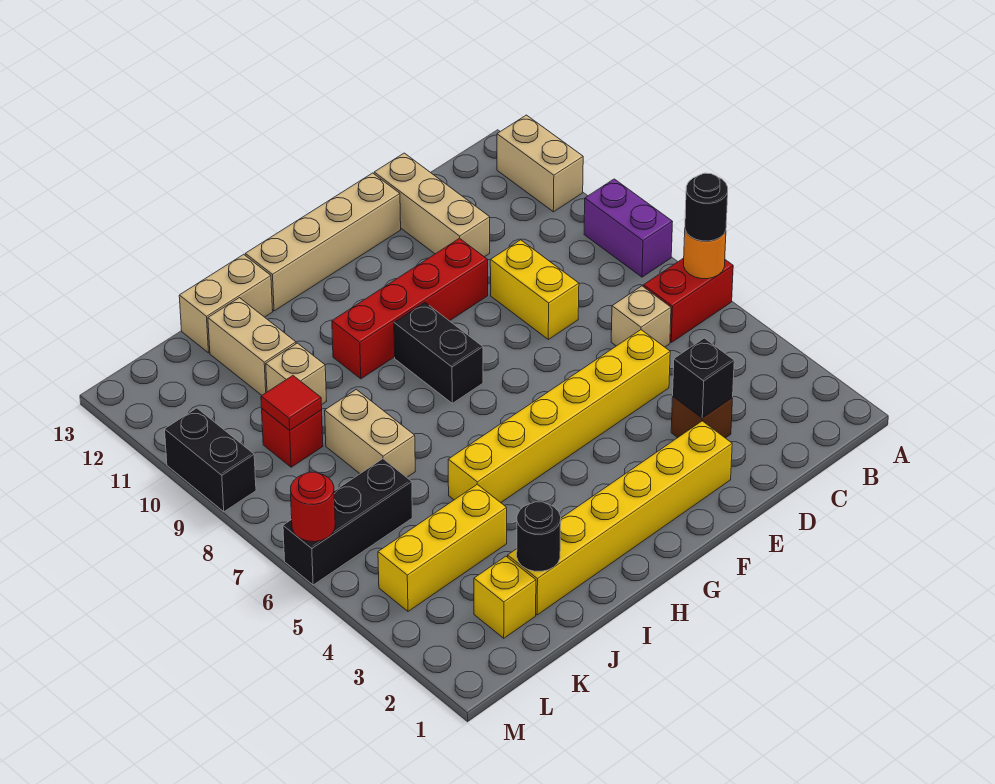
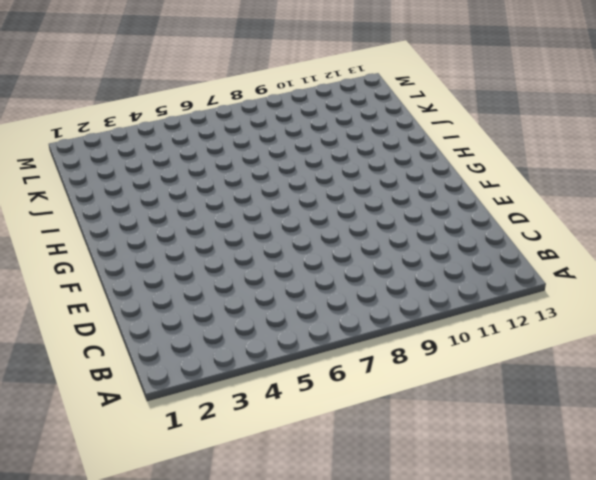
none -> red brick A6:B6 level 1
none -> purple brick A8:A9 level 1
none -> tan brick A11:A12 level 1

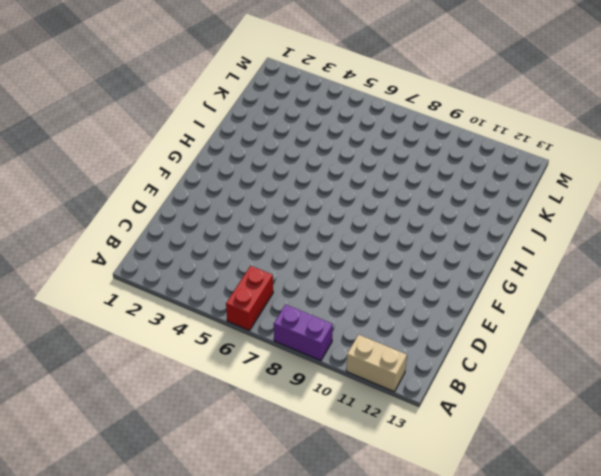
none -> tan brick C6 level 1
none -> brown brick D3 level 1
none -> yellow brick D5:I5 level 1

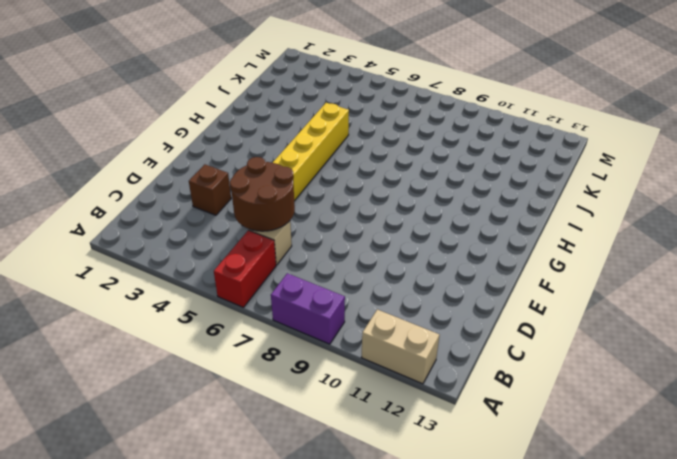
brown round brick C5:D6 level 2 -> none
none -> yellow brick D8:D9 level 1
none -> tan brick D11:D13 level 1
none -> yellow brick E2:J2 level 1

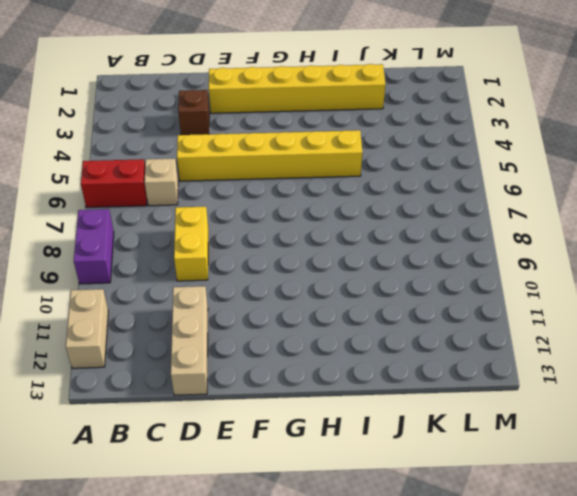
none -> red brick E10:H10 level 1
none -> tan brick E13:H13 level 1
none -> black brick G8:G9 level 1

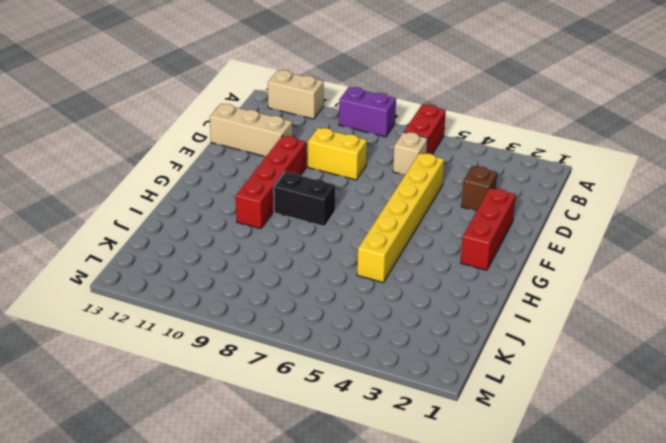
red brick E2:G2 level 1 -> yellow brick E2:J2 level 1
none -> tan brick E13:H13 level 1
none -> tan brick I13:J13 level 1
none -> yellow brick J4:L4 level 1

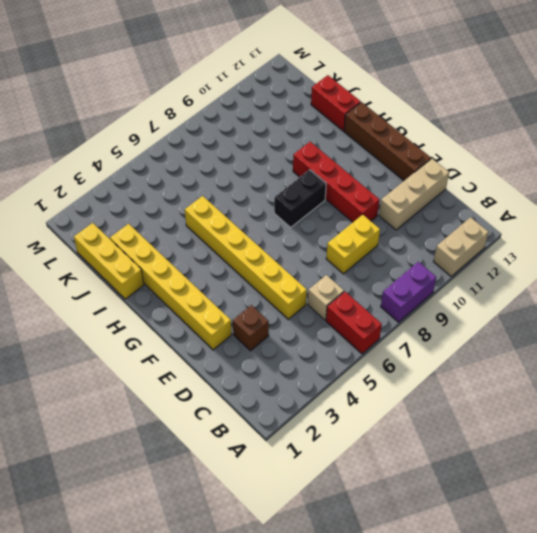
brown brick E13:H13 level 1 -> tan brick E13:H13 level 1
yellow brick I1:K1 level 1 -> yellow brick J4:L4 level 1
red brick I13:J13 level 1 -> tan brick I13:J13 level 1
none -> tan brick J7:J8 level 1
none -> tan brick J10 level 1
none -> tan brick J11:J12 level 1

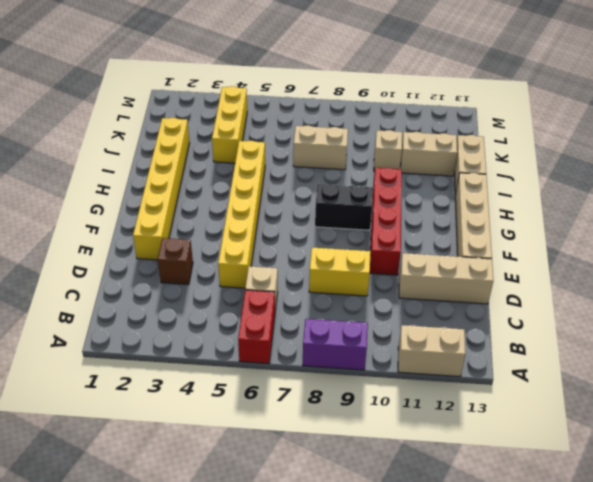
none -> yellow brick K2 level 1
none -> black brick K6:M6 level 1
none -> red brick K9 level 1

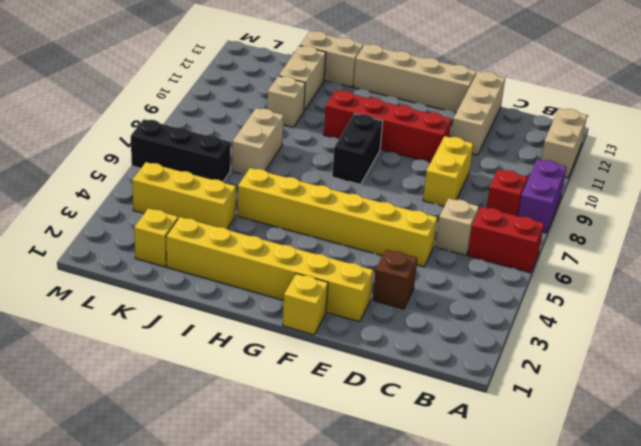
red brick B8 level 1 -> red brick K9 level 1
yellow brick F1 level 1 -> none
none -> black brick M9:M10 level 1
none -> orange round brick A6 level 2
none -> black brick D3 level 2

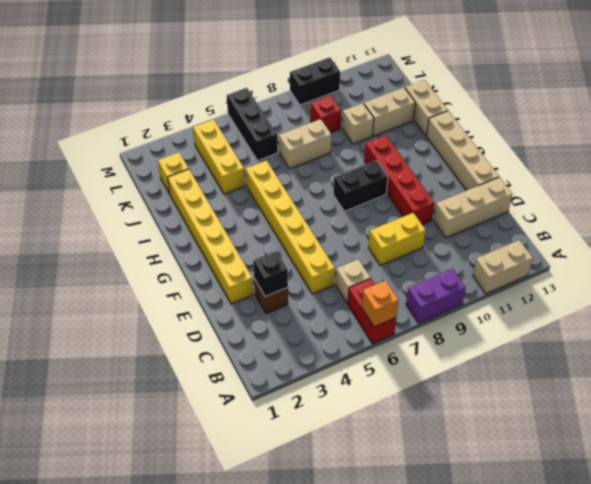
orange brick A6 level 2 -> orange round brick A6 level 2
none -> black round brick J2 level 2
none -> red tile K9 level 2
none -> red round brick M6 level 2

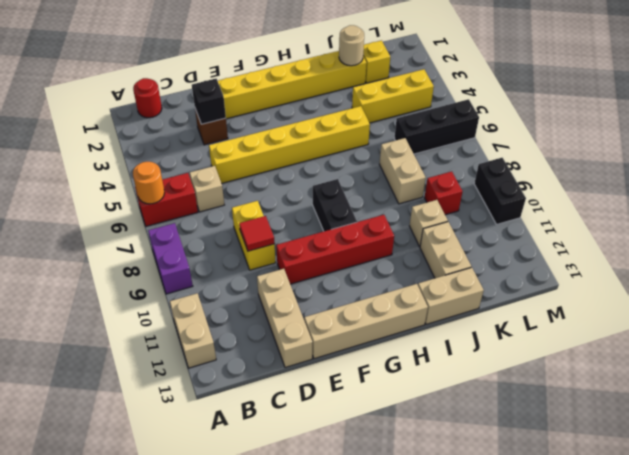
red round brick B1 level 1 -> red round brick M6 level 2
red tile D9 level 2 -> red tile K9 level 2
tan round brick J2 level 2 -> black round brick J2 level 2
none -> black round brick A6 level 3

